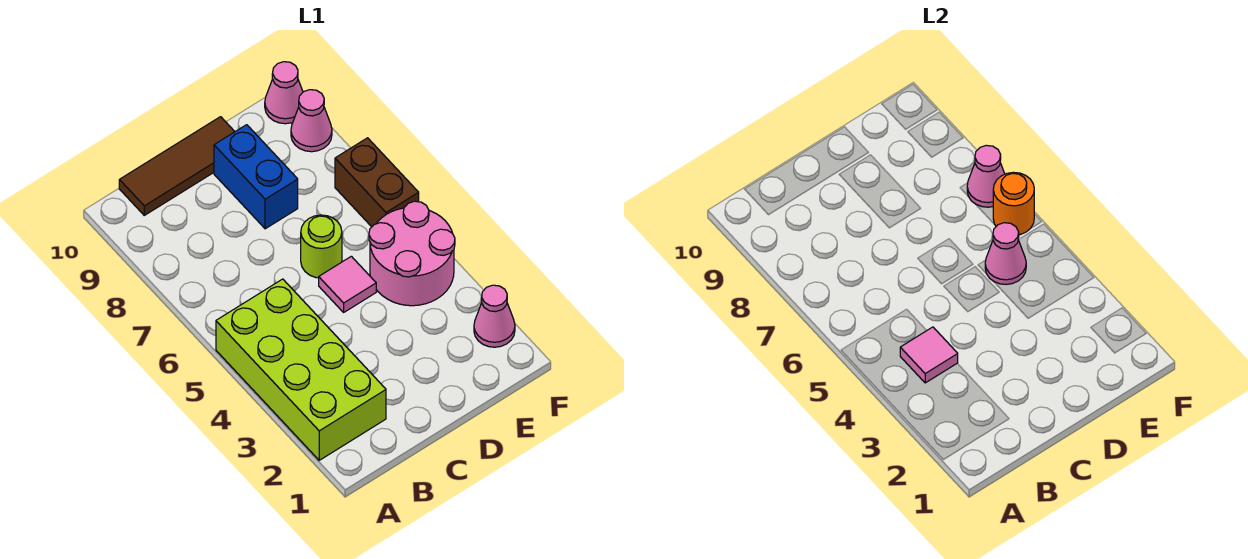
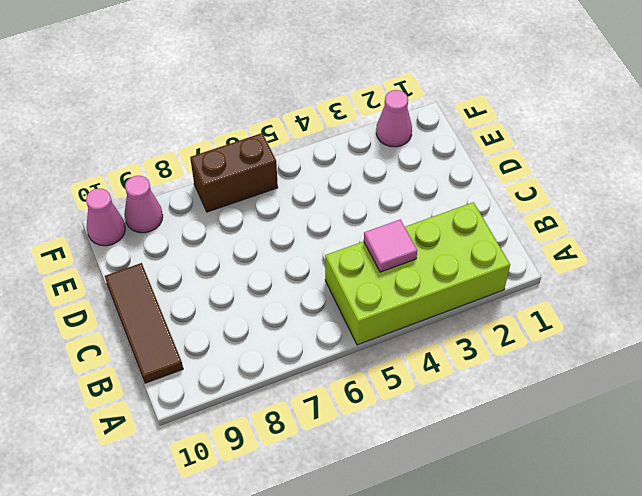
none -> pink tile D5 level 1
none -> lime round brick D6 level 1
none -> blue brick D8:D9 level 1

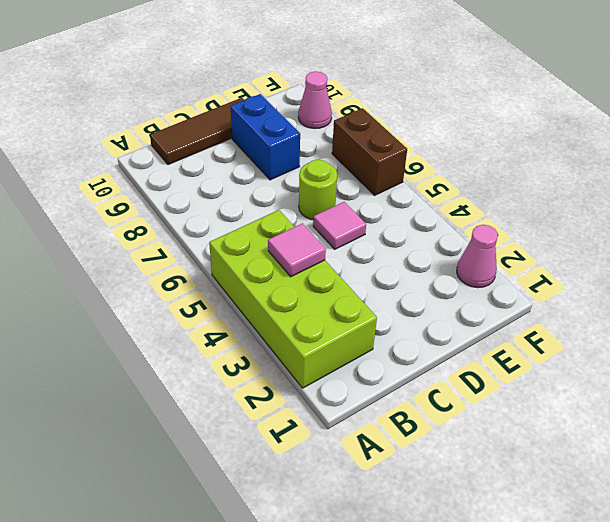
none -> pink round brick E4:F5 level 1
none -> pink cone F10 level 1
none -> pink cone E5 level 2

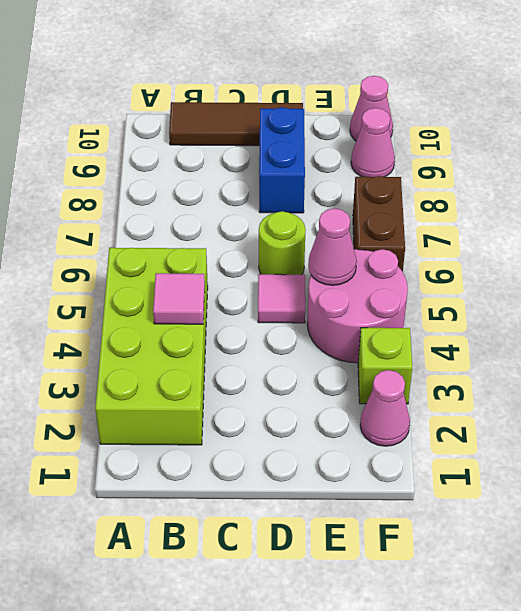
lime brick F3 level 1 -> none
none -> orange round brick F6 level 2
none -> pink cone F7 level 2

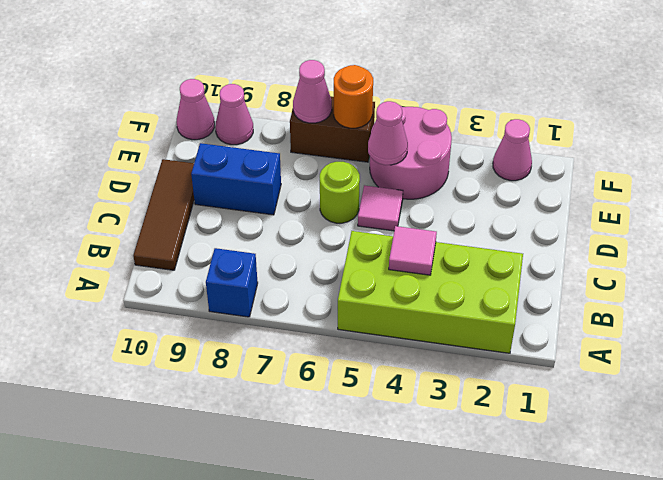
blue brick A8 level 1 -> none

